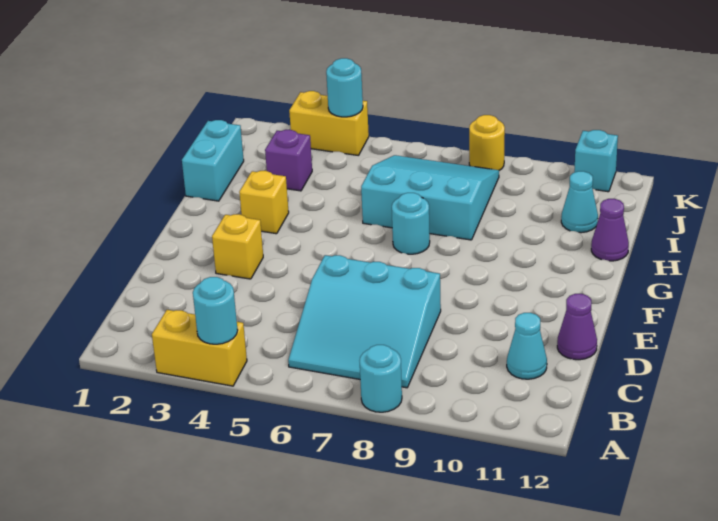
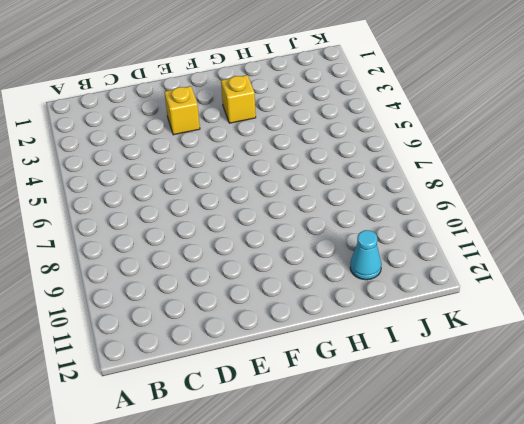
none -> yellow brick A3:A4 level 1
none -> cyan round brick A8 level 1
none -> cyan slope B6:D8 level 1 top D

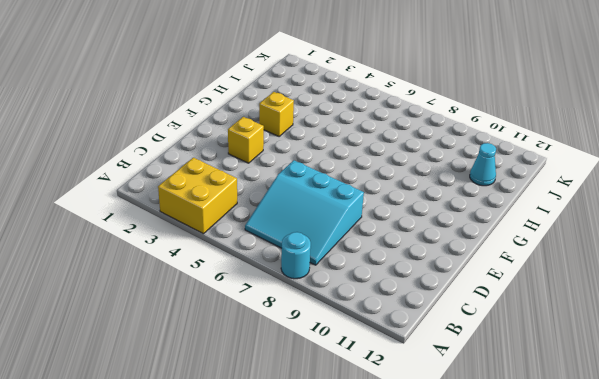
yellow brick A3:B4 level 1 -> yellow brick A3:A4 level 1
none -> cyan cone C11 level 1
none -> purple cone D12 level 1
none -> cyan round brick G7 level 1

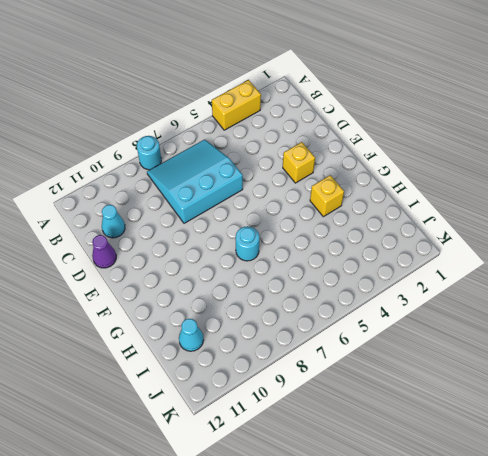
none -> cyan brick H1:I1 level 1
none -> cyan slope H6:J8 level 1 top H
none -> purple cone H12 level 1

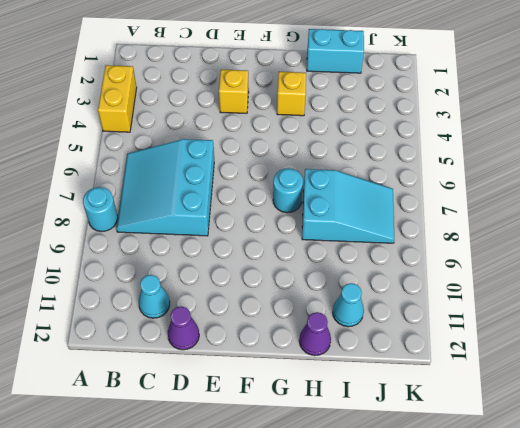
cyan slope H7:J8 level 1 top H -> cyan slope H6:J8 level 1 top H
none -> purple brick I3 level 1
none -> yellow brick K3:K4 level 1
none -> yellow round brick K8 level 1

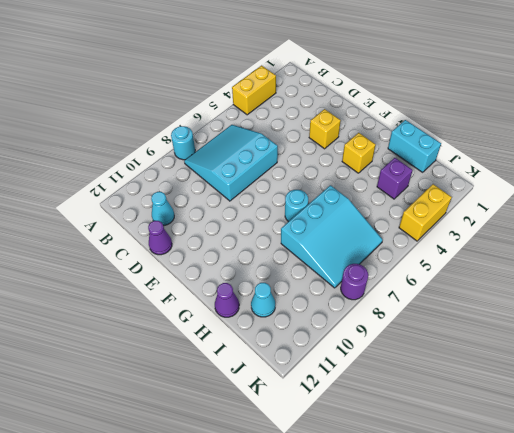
purple round brick K8 level 1 -> yellow round brick K8 level 1
none -> cyan brick K11 level 1
none -> cyan round brick A4 level 2
none -> cyan round brick K4 level 2

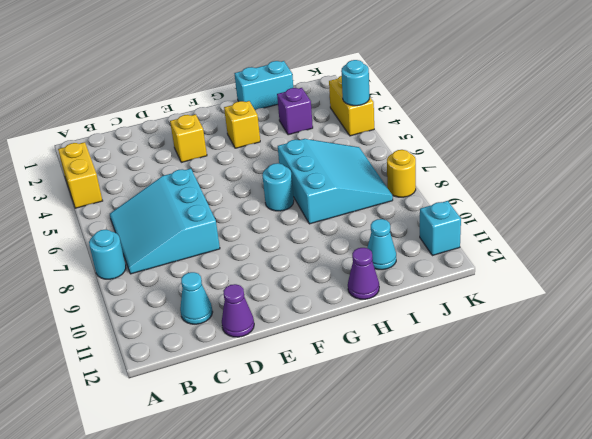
none -> cyan round brick A4 level 2

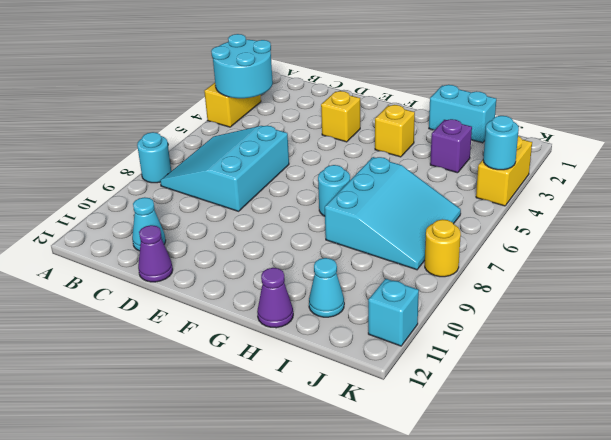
cyan round brick A3:B4 level 2 -> cyan round brick A4 level 2

